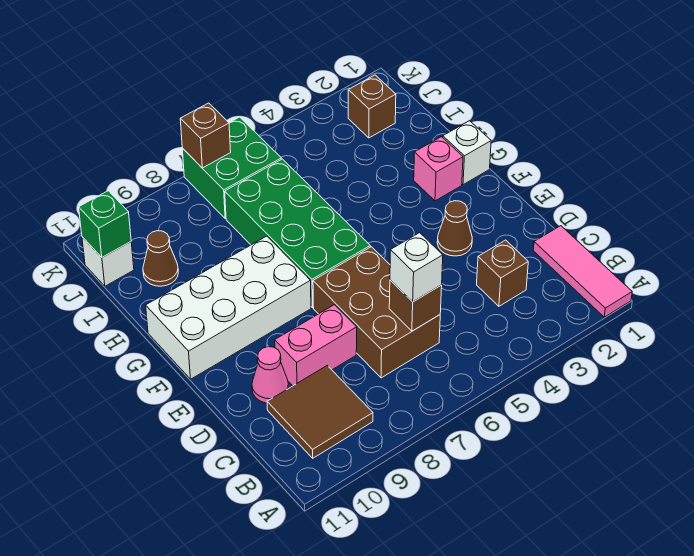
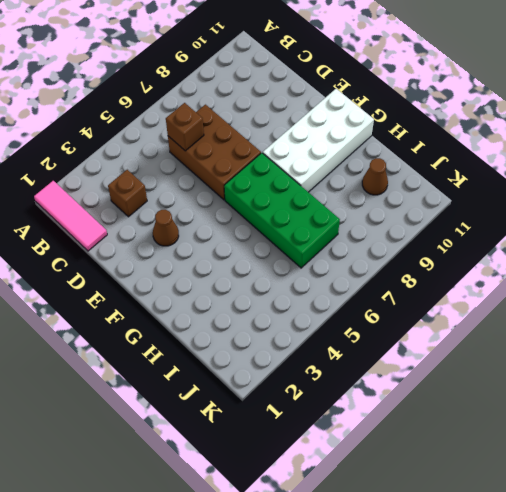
none -> brown tile B9:C10 level 1
none -> pink brick D8:D9 level 1
none -> pink cone D10 level 1

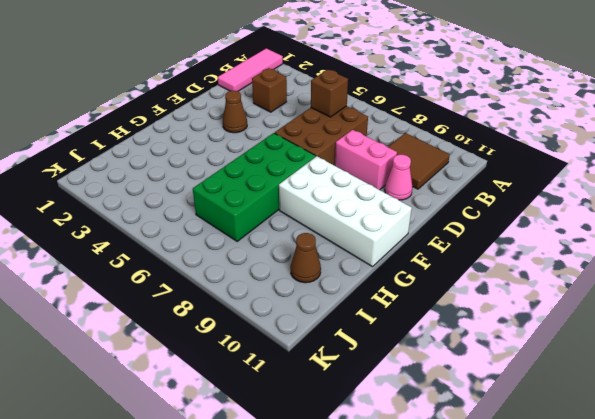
none -> white brick G1 level 1
none -> pink brick G2 level 1
none -> brown brick J2 level 1

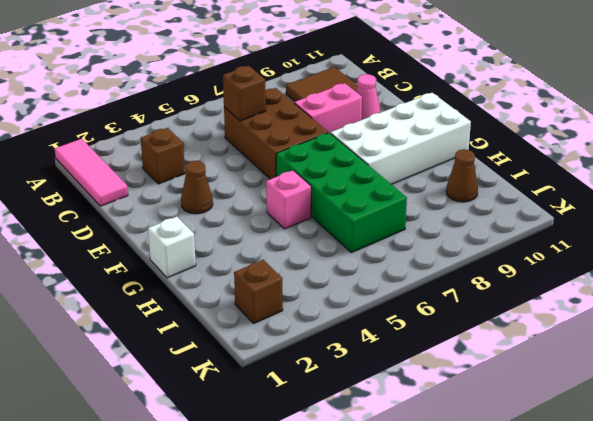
pink brick G5 level 1 -> pink brick G2 level 1
none -> green brick J6:K7 level 1
none -> white brick J11 level 1
none -> green brick J11 level 2

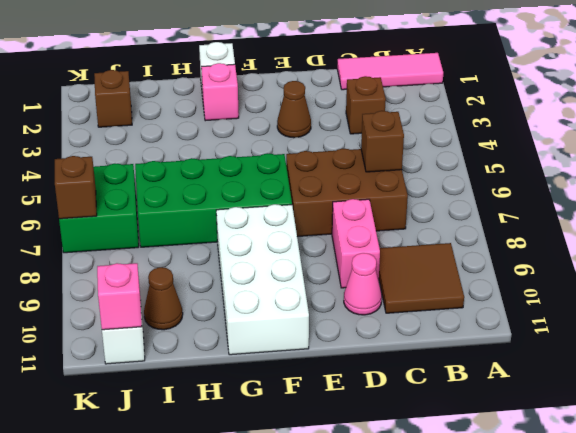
pink brick J11 level 2 -> green brick J11 level 2
none -> white brick C6 level 3

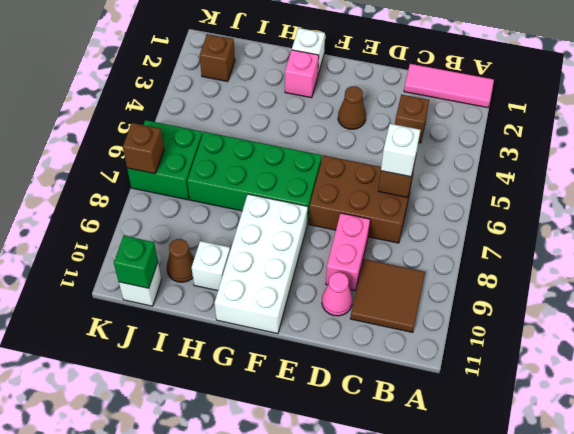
white brick H10 level 1 -> none

